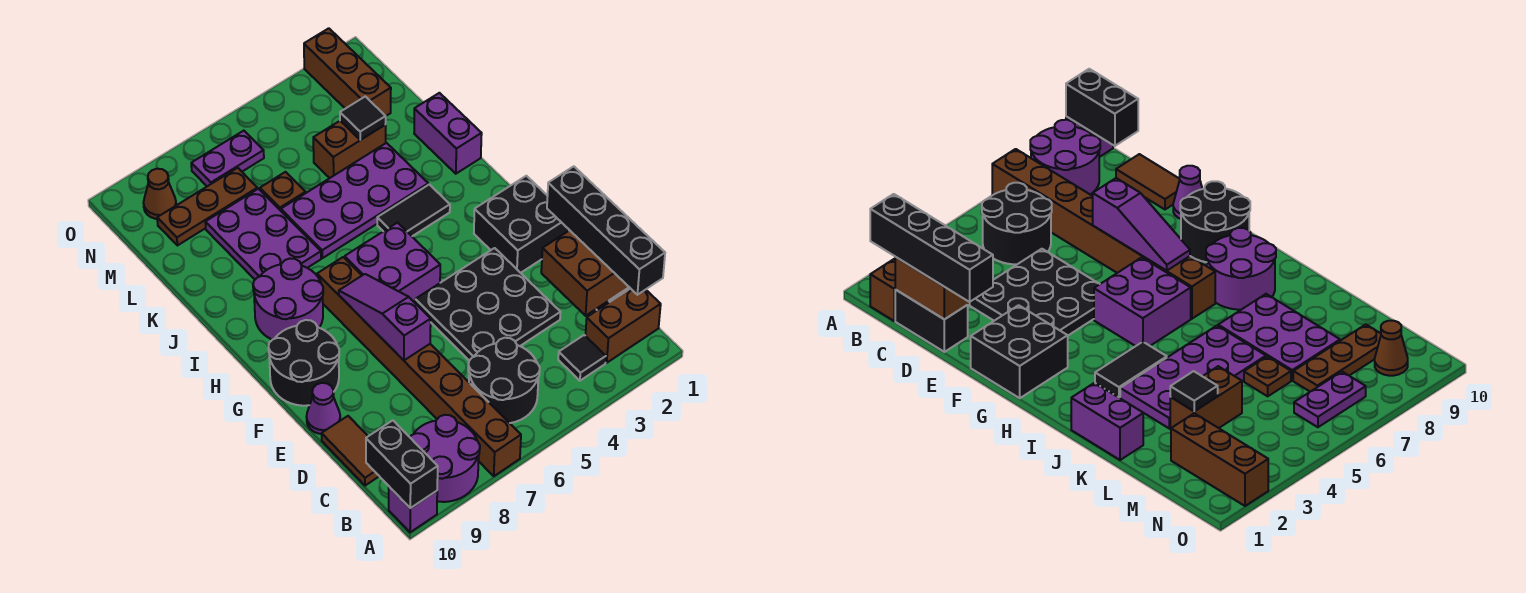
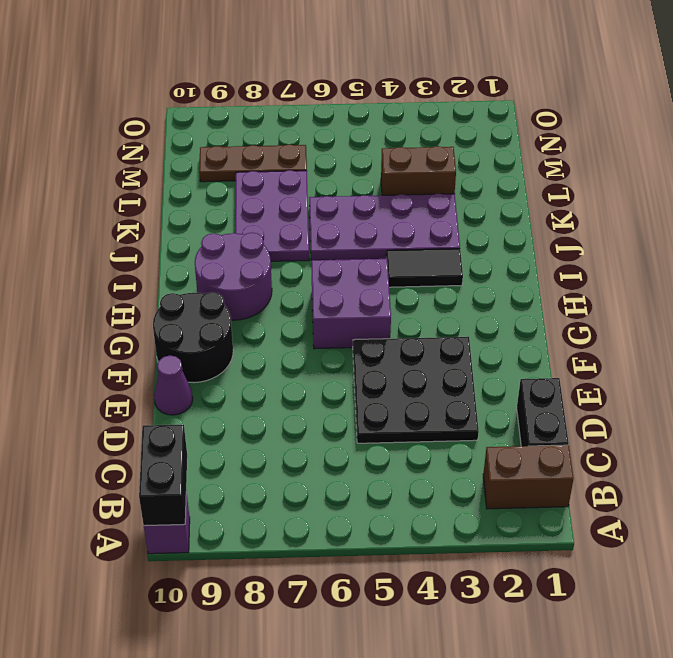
none -> brown brick A7:H7 level 1
none -> purple round brick A8:B9 level 1
none -> black tile B3 level 1

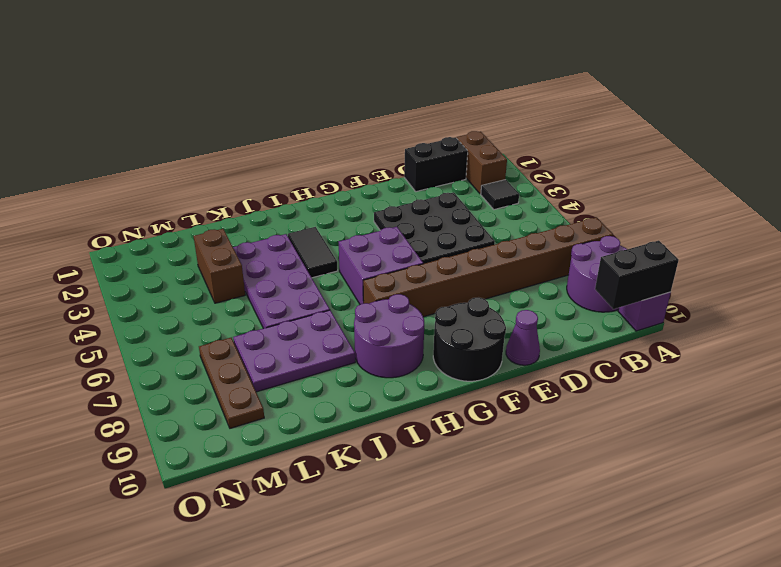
none -> black round brick B5:C6 level 1
none -> brown tile C10:D10 level 1
none -> black brick F1:G2 level 1

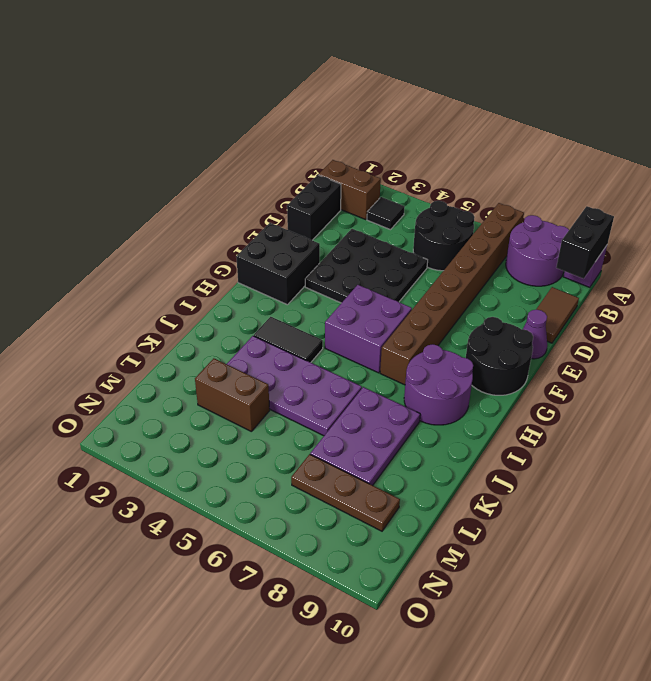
none -> purple brick J1:K1 level 1
none -> brown plate L6 level 1
none -> brown brick M2:O2 level 1

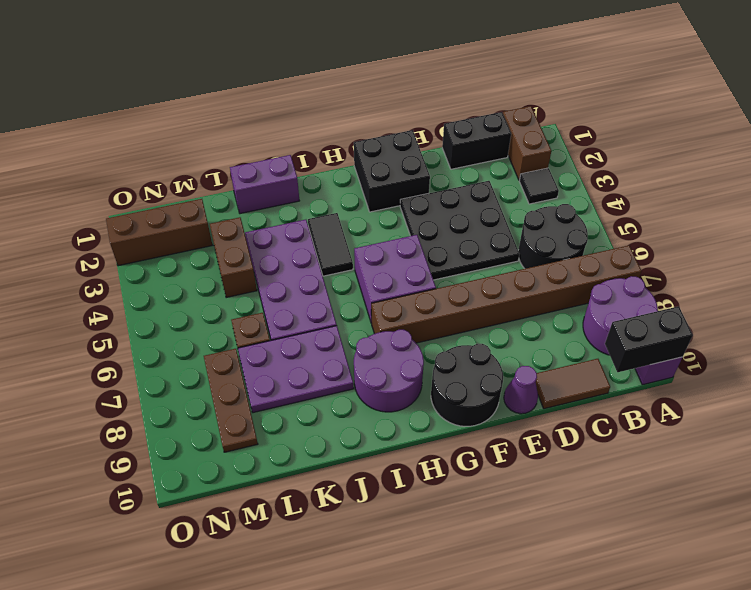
none -> purple plate N6:N7 level 1
none -> brown cone N9 level 1
none -> brown brick C1:D2 level 2

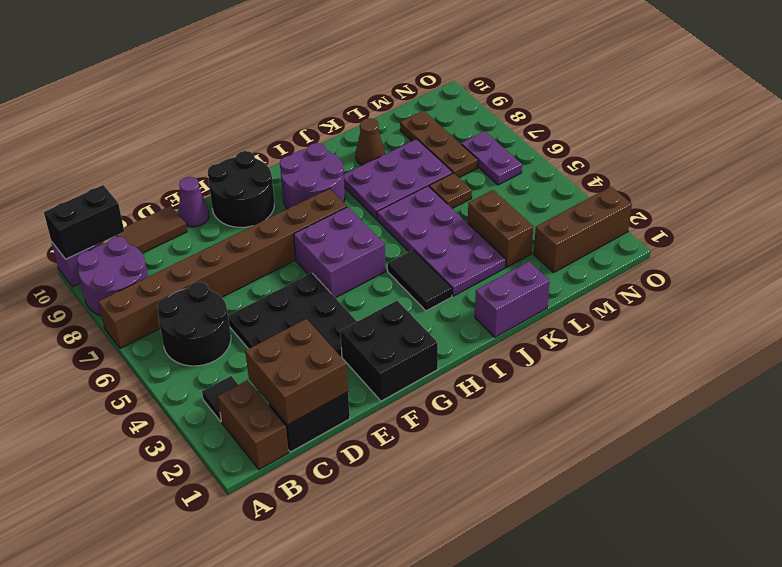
brown cone K9 level 1 -> brown cone N9 level 1
none -> purple slope E7:G7 level 2 top E
none -> black tile L3 level 2
none -> black brick B1:E1 level 3

